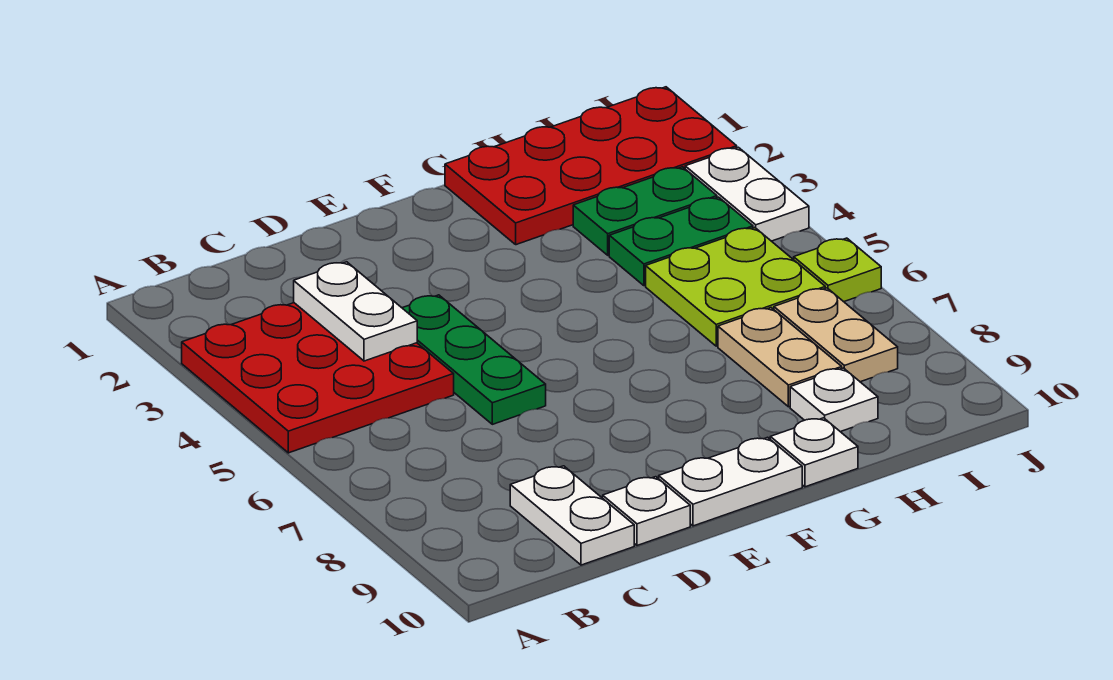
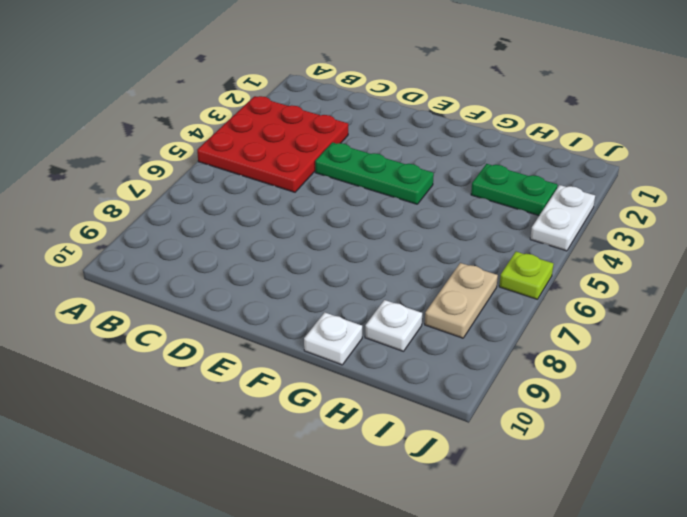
green plate D4:F4 level 1 -> green plate D4:D6 level 1
none -> white plate C9:C10 level 1
none -> white plate D10 level 1
none -> white plate E10:F10 level 1

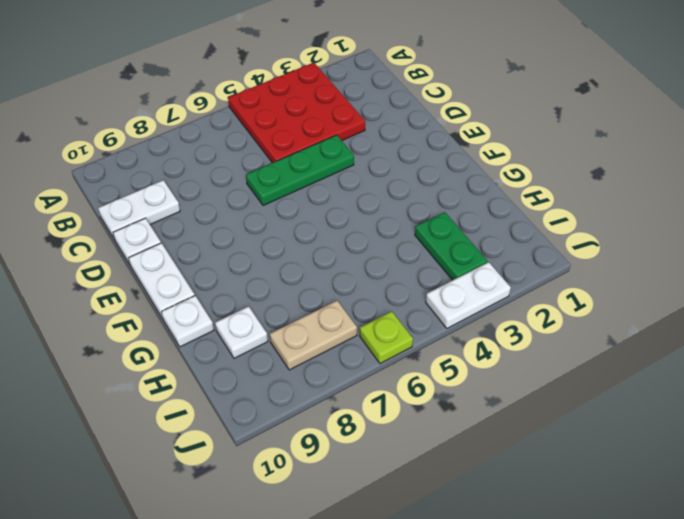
none -> red plate G1:J2 level 1
none -> green plate H4:I4 level 1
none -> lime plate H5:I6 level 1

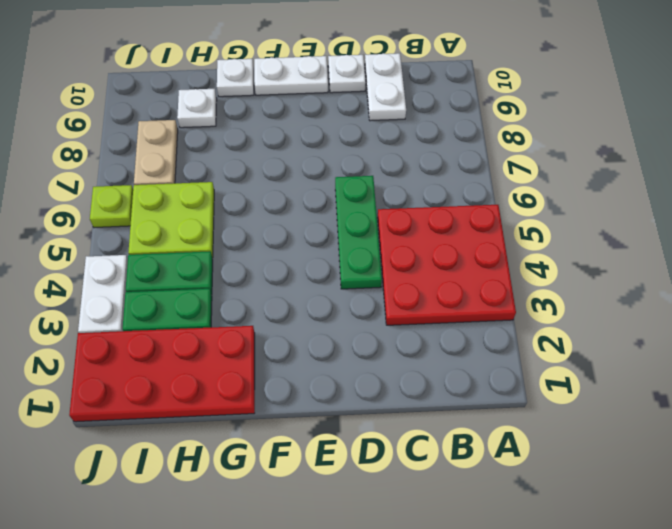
none -> tan plate H7:H8 level 1
none -> white plate C3:C4 level 2

